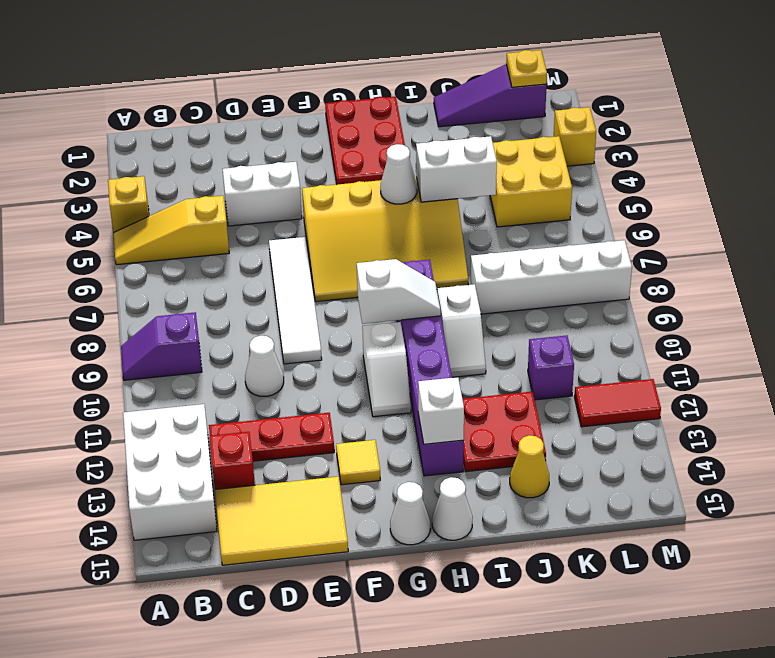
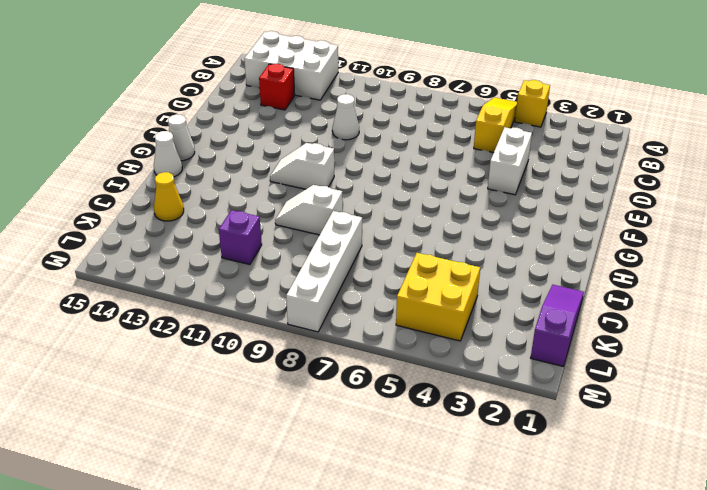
none -> purple slope A9:B9 level 1 top B
none -> red plate C12:E12 level 1
none -> yellow tile C14:E15 level 1
none -> white tile E6:E9 level 1

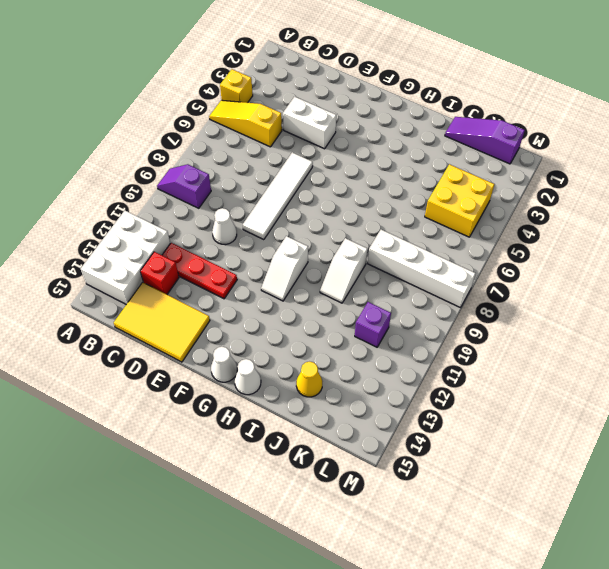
none -> yellow slope F5:I7 level 1 top 5
none -> yellow tile F13 level 1
none -> red plate G1:H3 level 1
none -> purple brick H8:H13 level 1

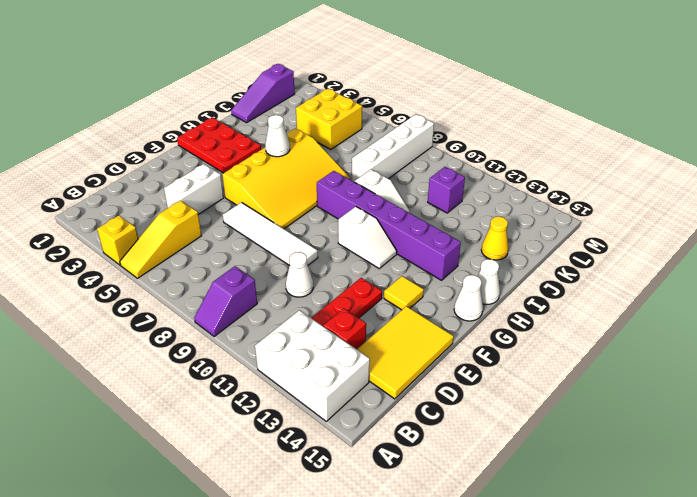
none -> red plate I12:J13 level 1
none -> red tile L12:M12 level 1
none -> yellow brick M3 level 1
none -> white slope G9:H9 level 2 top G

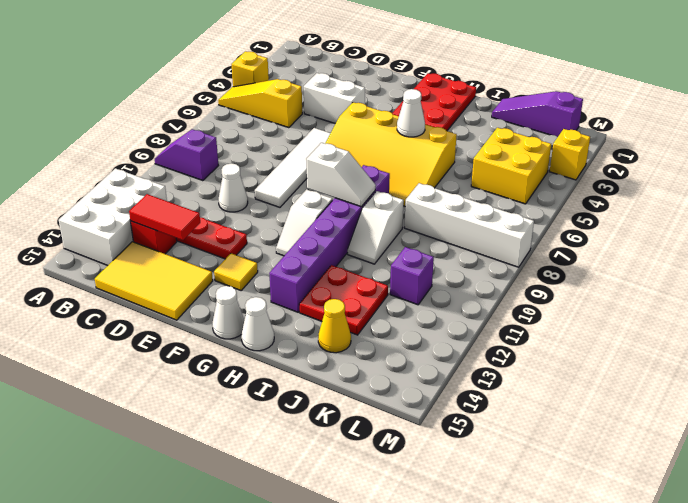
red tile C13:D13 level 2 -> red tile L12:M12 level 1
none -> white brick H13 level 2
none -> white brick I5:J5 level 2
none -> yellow plate L1 level 2

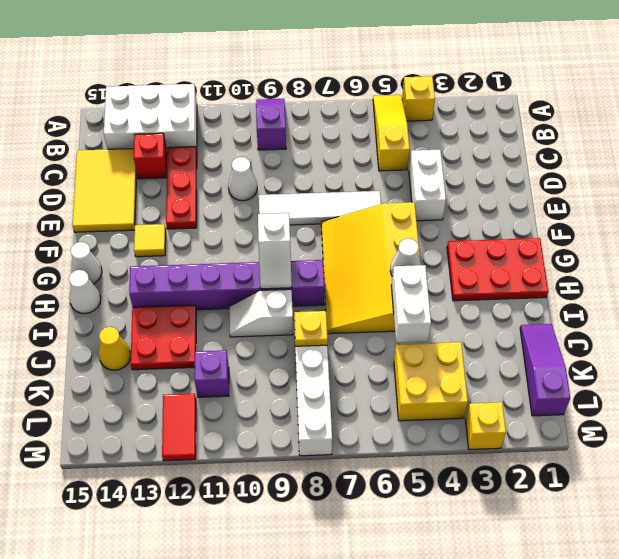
yellow plate J8 level 2 -> yellow plate L1 level 2
none -> white slope G10:G11 level 1 top 10
none -> white brick H13 level 2

